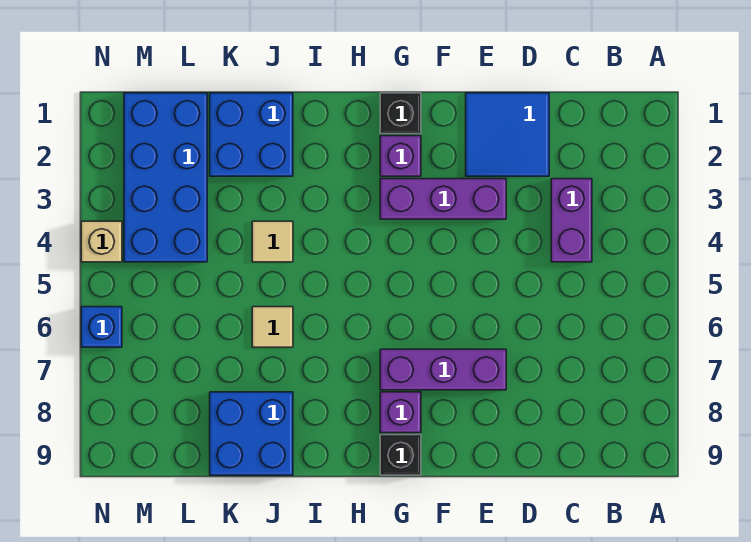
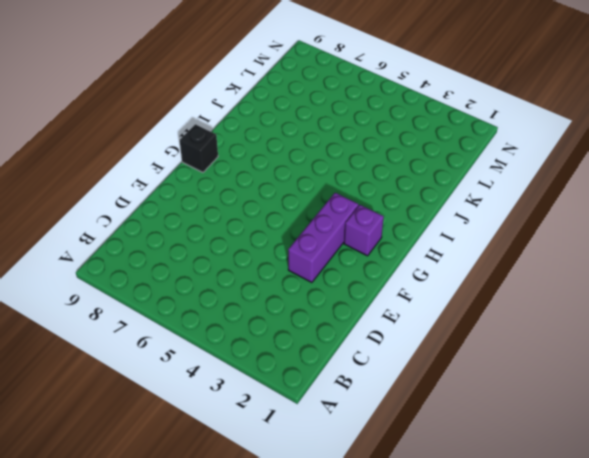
none -> purple brick C3:C4 level 1
none -> blue tile D1:E2 level 1
none -> purple brick E7:G7 level 1

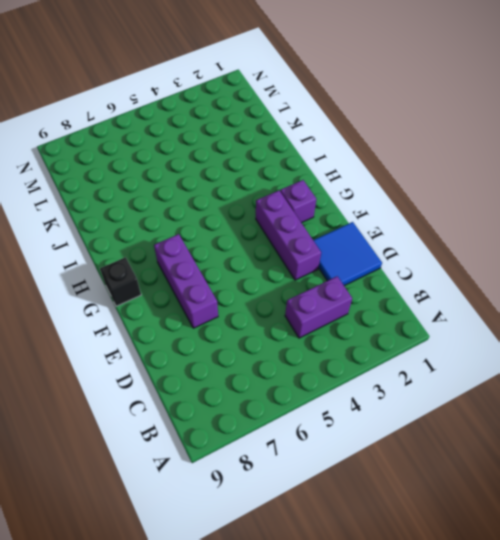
none -> black brick G1 level 1
none -> purple brick G8 level 1
none -> blue brick J1:K2 level 1

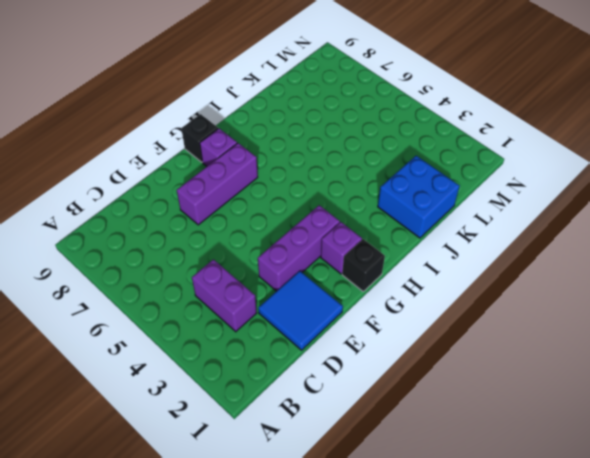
none -> tan tile J4 level 1
none -> tan tile J6 level 1
none -> blue brick J8:K9 level 1

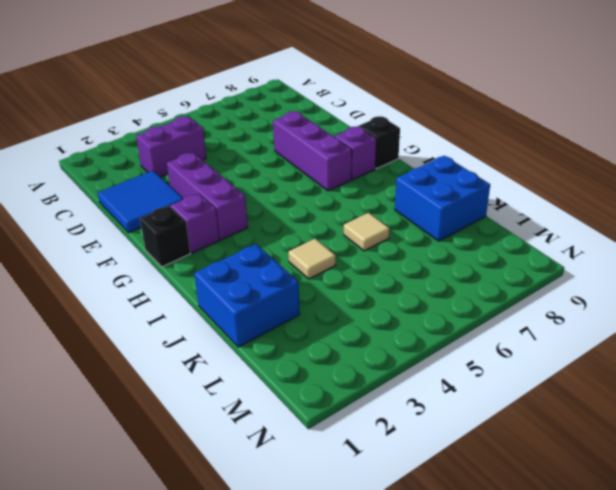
none -> blue brick L1:M4 level 1
none -> tan brick N4 level 1
none -> blue brick N6 level 1

